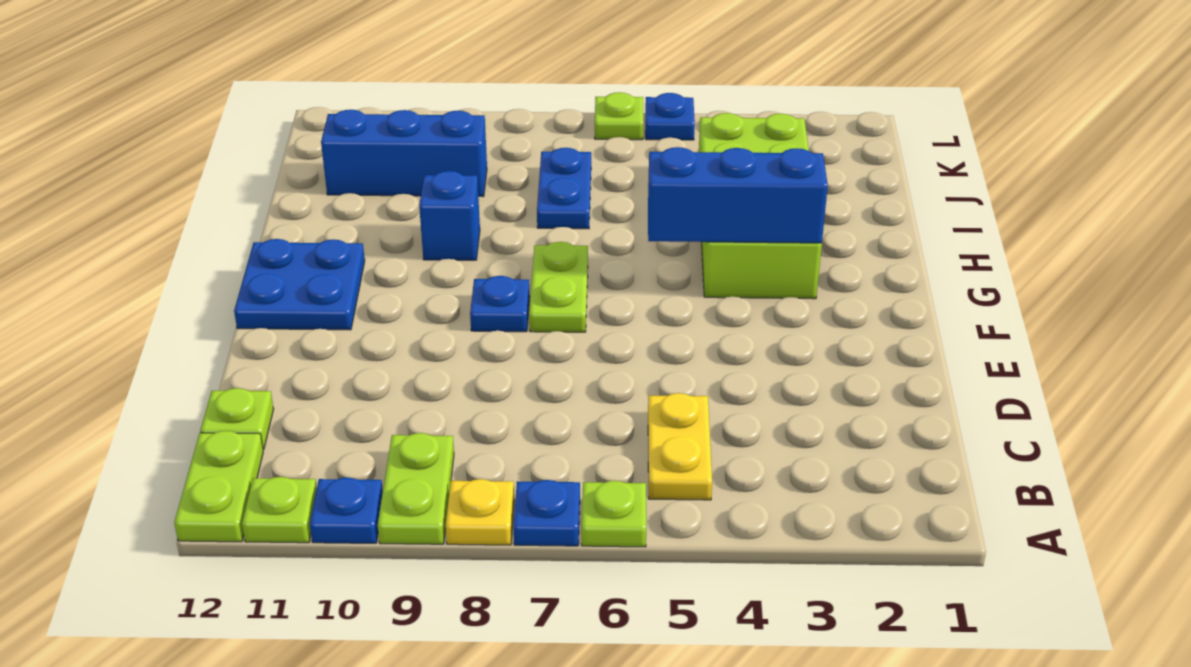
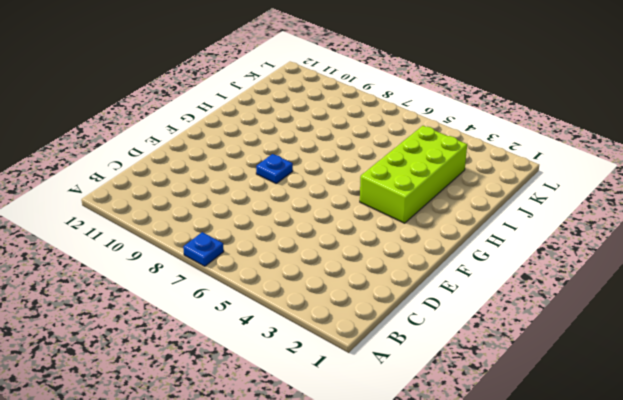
none -> lime plate A6 level 1
none -> yellow plate A8 level 1
none -> lime plate A9:B9 level 1

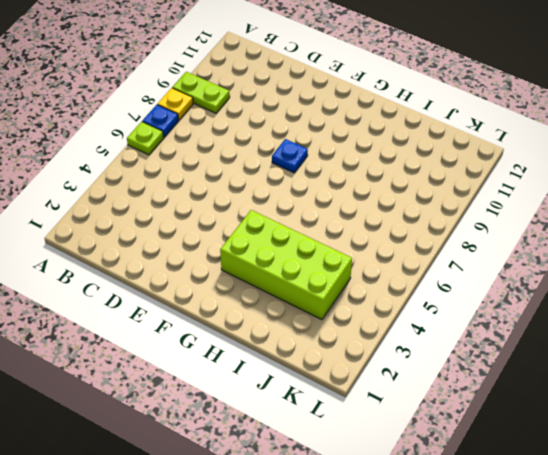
none -> blue plate A10 level 1
none -> lime plate A11 level 1
none -> lime plate A12:B12 level 1

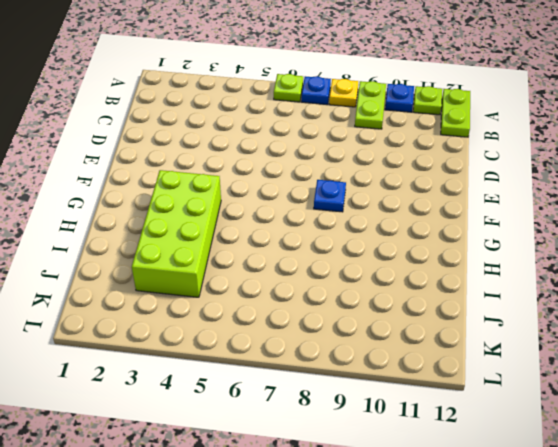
none -> yellow plate B5:C5 level 1
none -> lime plate C12 level 1
none -> lime plate F7:G7 level 1

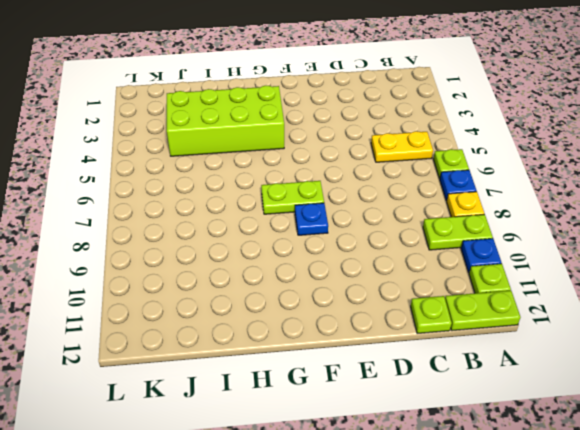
none -> blue plate F11:G12 level 1
none -> blue brick H9 level 1
none -> blue plate I7:J7 level 1

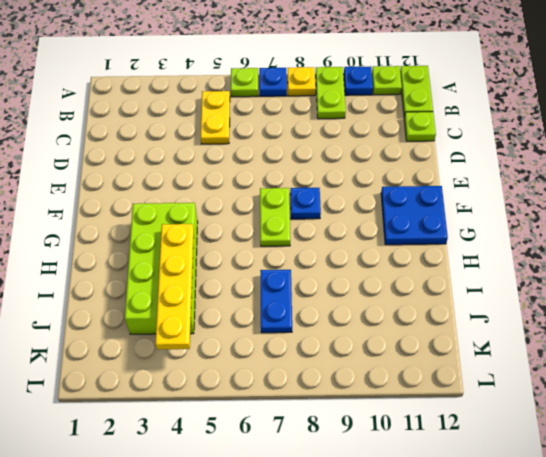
yellow plate H4:K4 level 2 -> none
none -> blue brick H9 level 1
none -> blue brick J9:J11 level 1
none -> blue plate L5 level 1

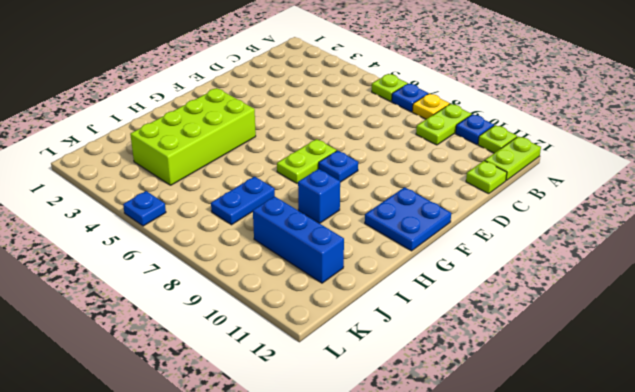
none -> yellow plate B5:C5 level 1
none -> lime plate L6 level 1
none -> blue brick G3:G5 level 2

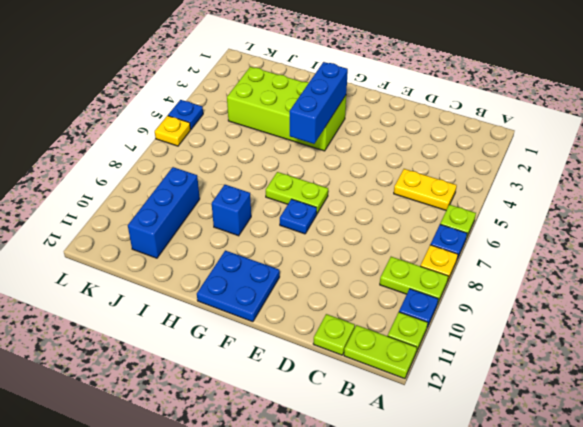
yellow plate L6 level 1 -> lime plate L6 level 1
none -> blue plate I7:J7 level 1

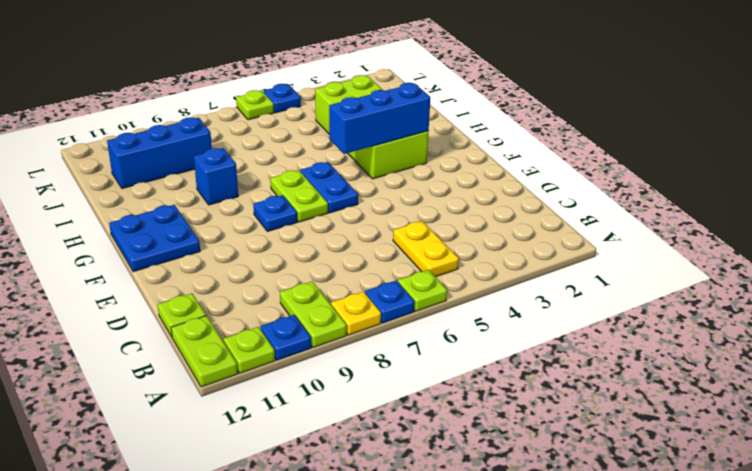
blue plate F6:G6 level 1 -> blue plate I7:J7 level 1

